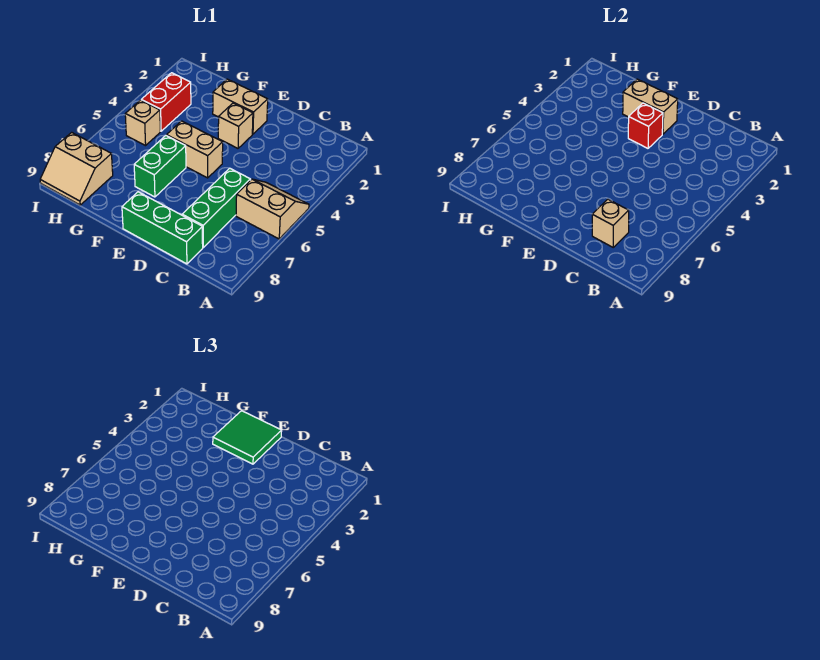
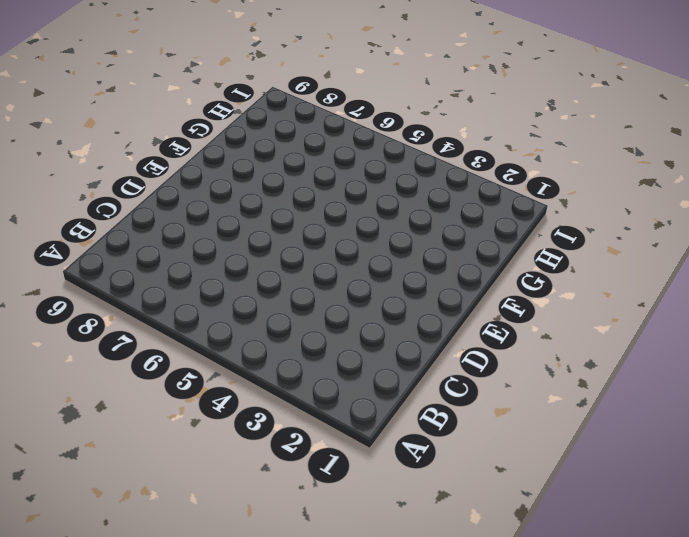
none -> tan slope A5:B6 level 1 top 6
none -> green brick C6:C8 level 1
none -> green brick C9:E9 level 1

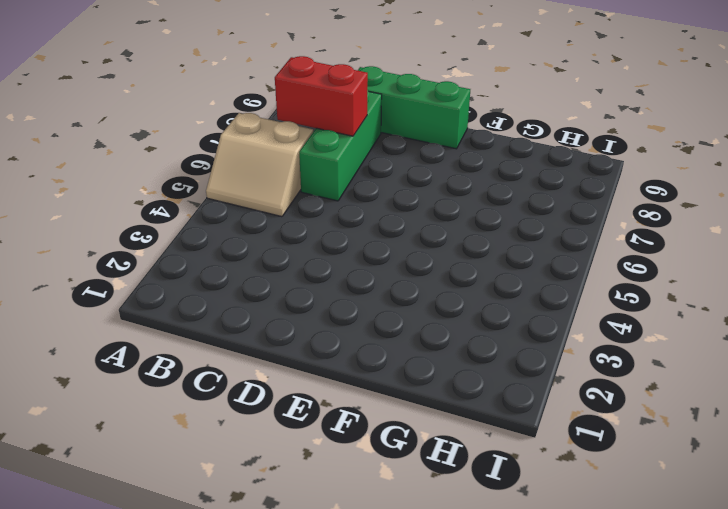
red brick B7:C7 level 2 -> red brick H3:H4 level 1
none -> tan brick E2:F2 level 1
none -> tan brick E3 level 1
none -> tan brick E5:F5 level 1

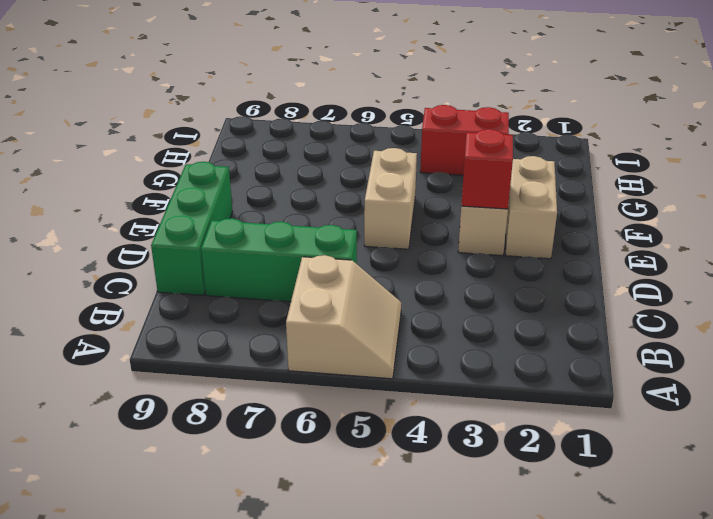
none -> green brick F6:F7 level 1
none -> tan brick H5 level 1
none -> tan slope H8:I9 level 1 top 8

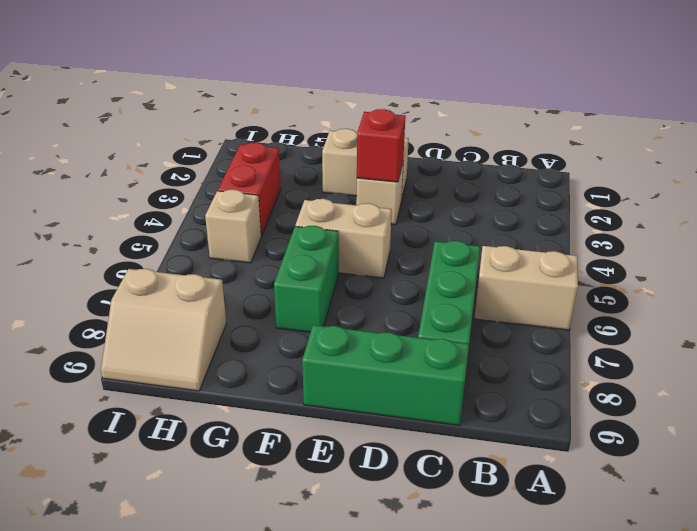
none -> tan brick C8 level 2
none -> tan brick E2:F2 level 2
none -> green tile E1:F2 level 3

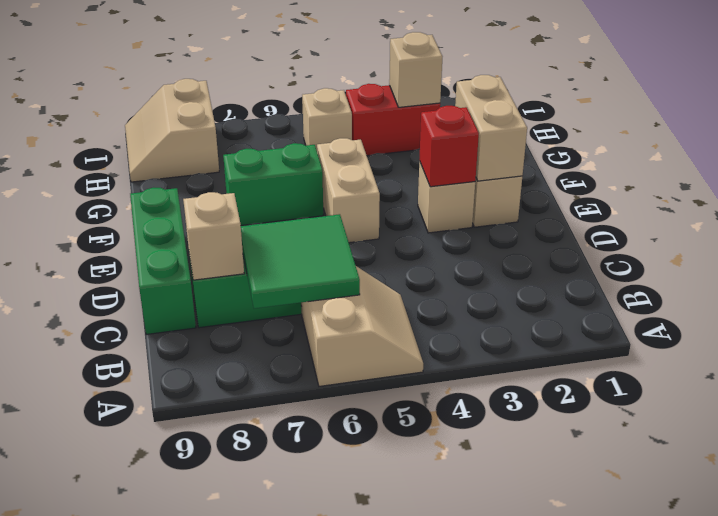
green tile B6:C7 level 2 -> green tile E1:F2 level 3
tan brick H3 level 2 -> none

